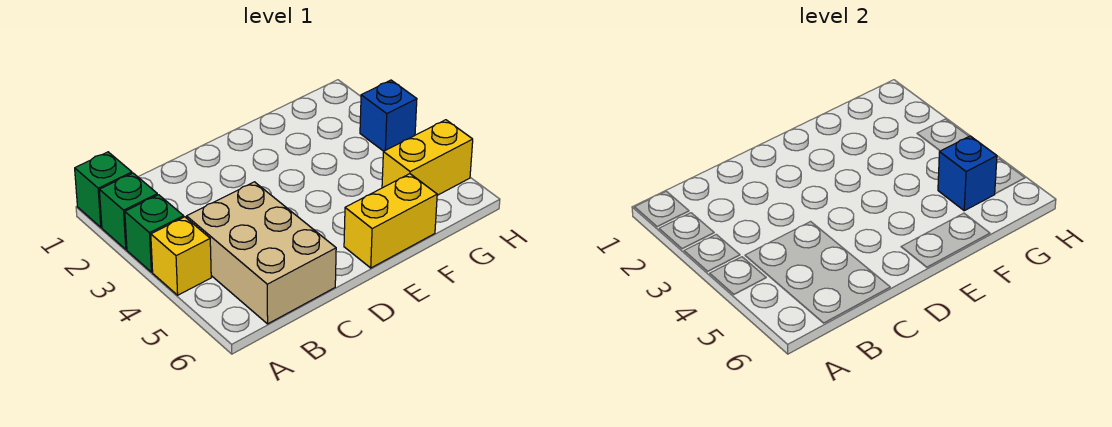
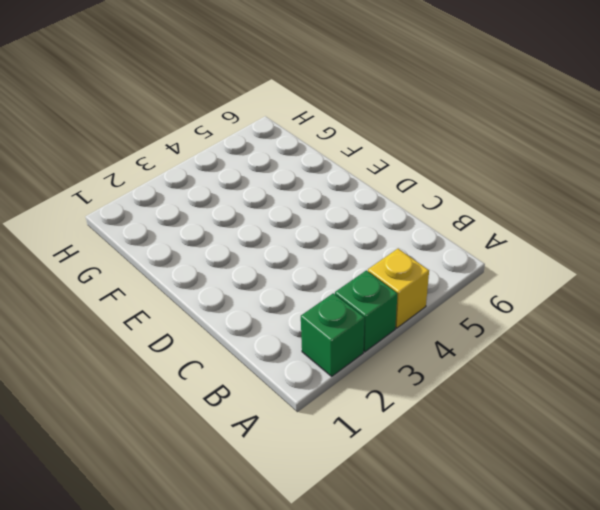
none -> green brick A1 level 1
none -> tan brick B4:C6 level 1

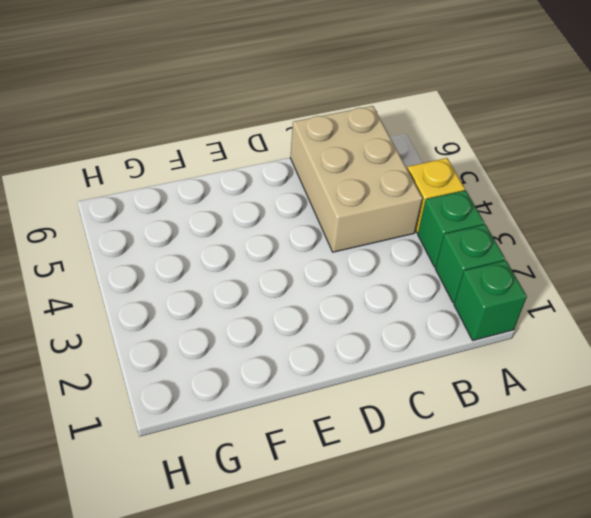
none -> yellow brick E6:F6 level 1
none -> yellow brick G5:H5 level 1

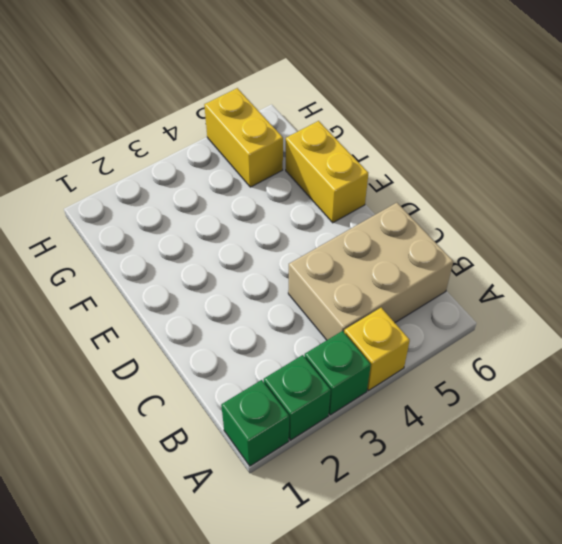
none -> blue brick H3 level 1
none -> blue brick G5 level 2

